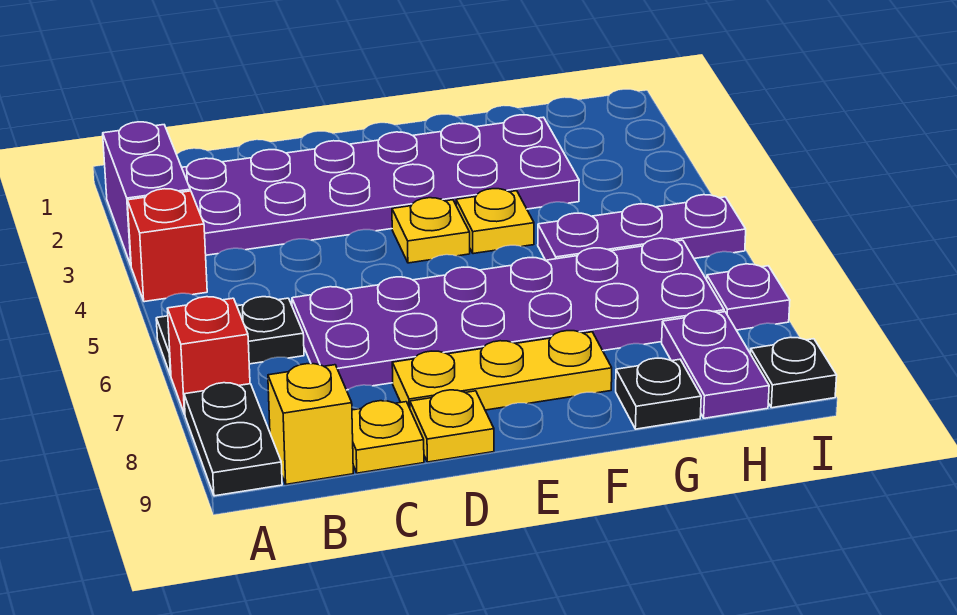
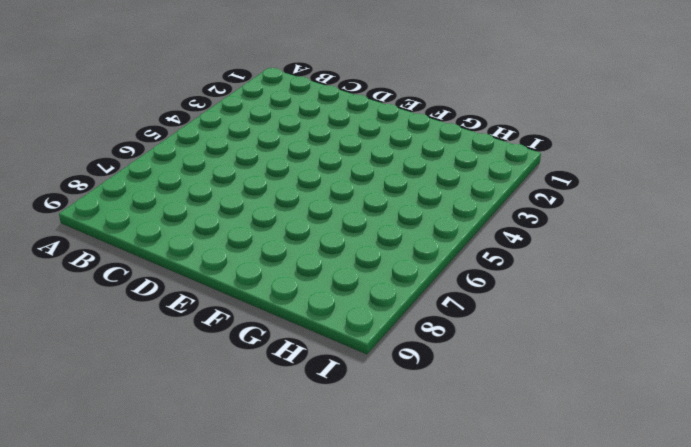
none -> purple brick A2:A3 level 1
none -> red brick A4 level 1
none -> black plate A6:B6 level 1

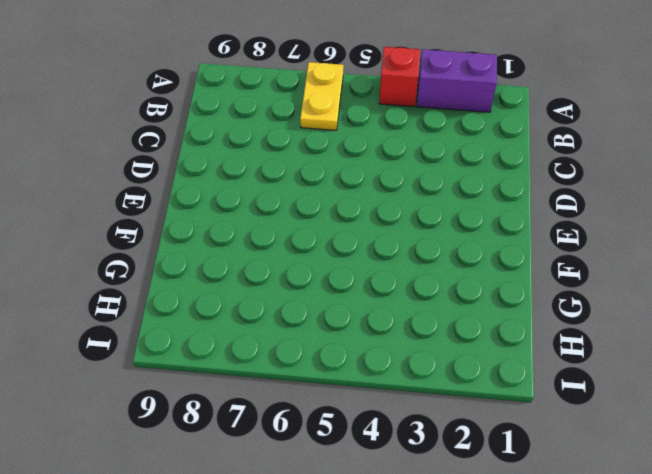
yellow plate A6:B6 level 1 -> black plate A6:B6 level 1
none -> red brick A7 level 1
none -> black plate A8:A9 level 1
none -> purple plate B2:G3 level 1

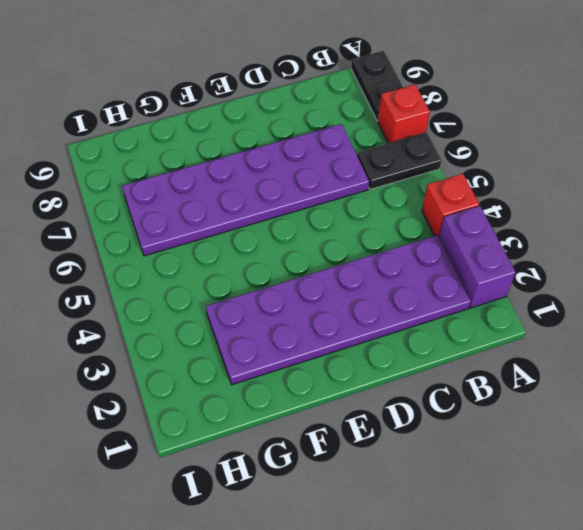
none -> yellow brick B9 level 1
none -> yellow plate C9 level 1
none -> yellow plate D8:F8 level 1

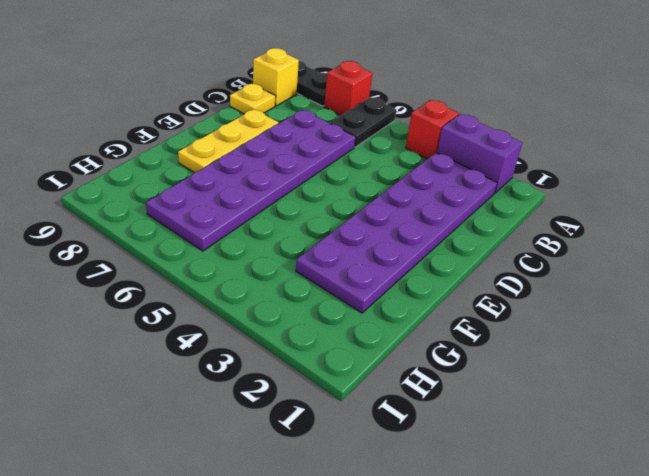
none -> yellow plate D9 level 1
none -> yellow plate E4 level 1
none -> yellow plate F4 level 1

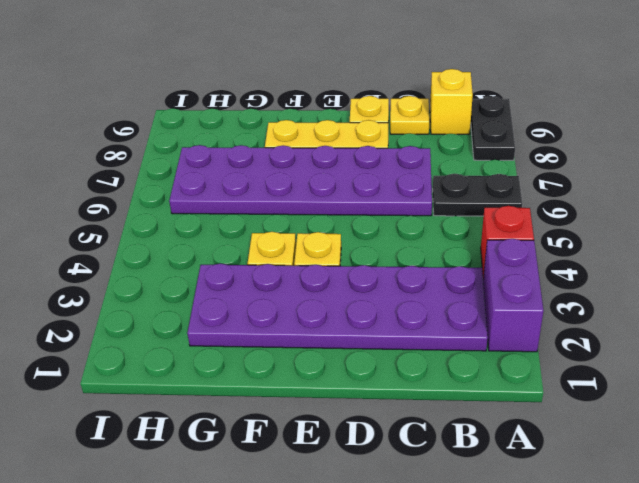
none -> red brick A7 level 1
none -> purple plate G5:I5 level 1
none -> black plate G9 level 1

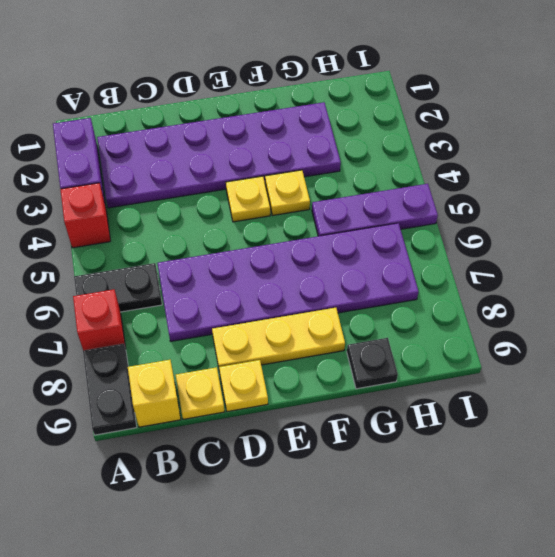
none -> purple plate H8:H9 level 1
none -> purple plate I7 level 1
none -> black plate I9 level 1

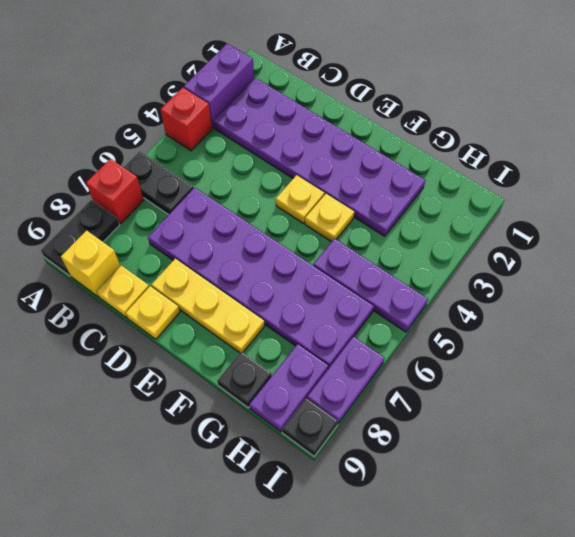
purple plate I7:I8 level 1 -> purple plate I7 level 1

